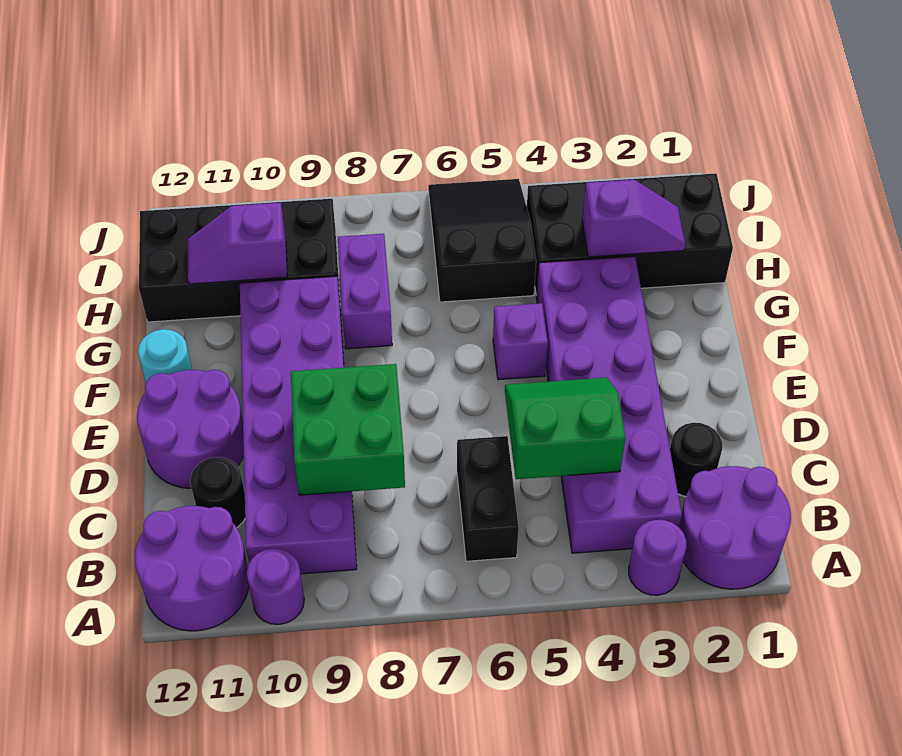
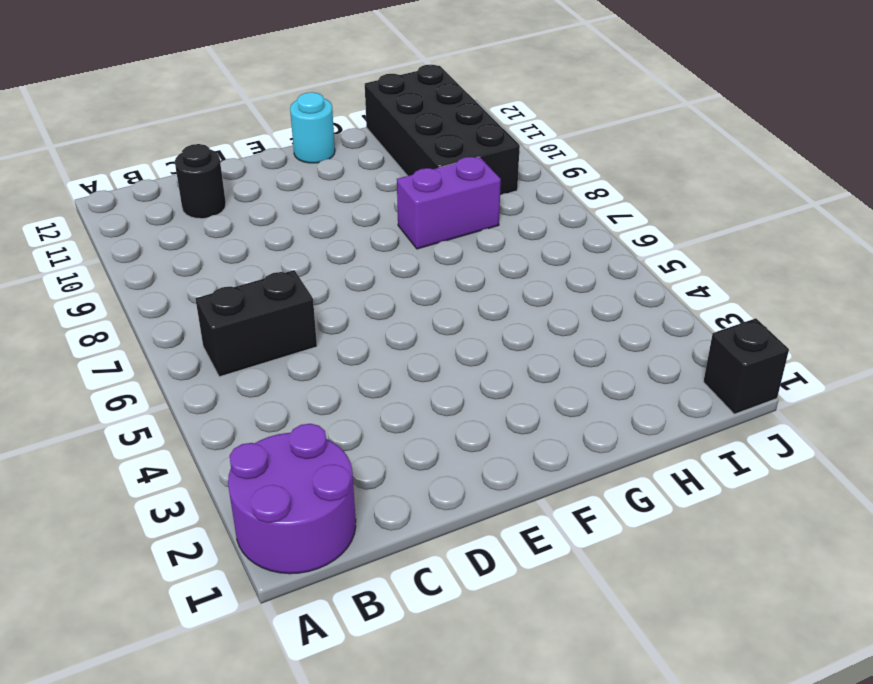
black brick J1 level 1 -> none
none -> purple round brick A3 level 1
none -> purple round brick A10 level 1
none -> purple round brick A11:B12 level 1

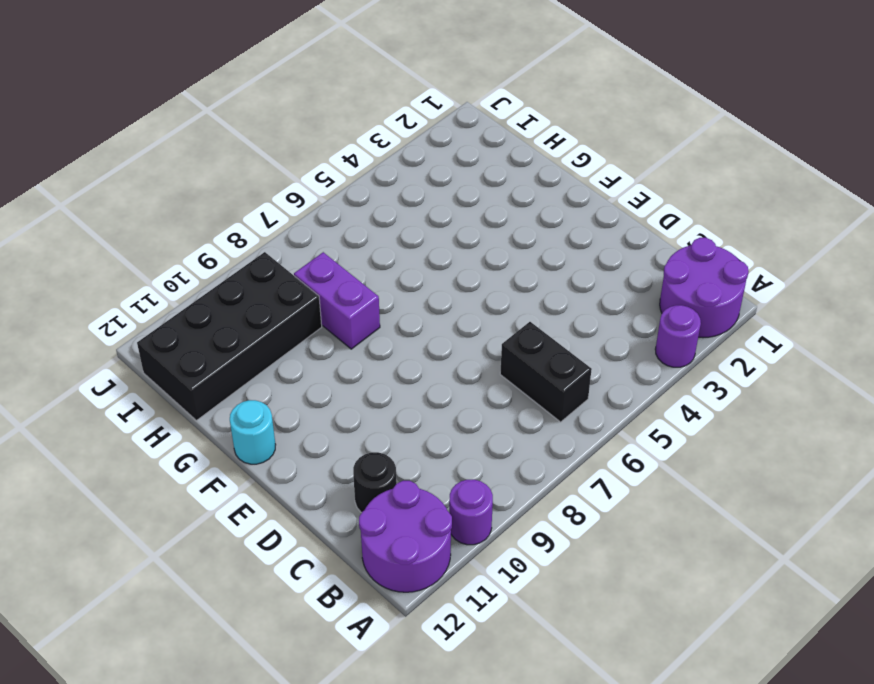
none -> purple brick B3:G4 level 1
none -> purple brick B9:G10 level 1
none -> black round brick C2 level 1

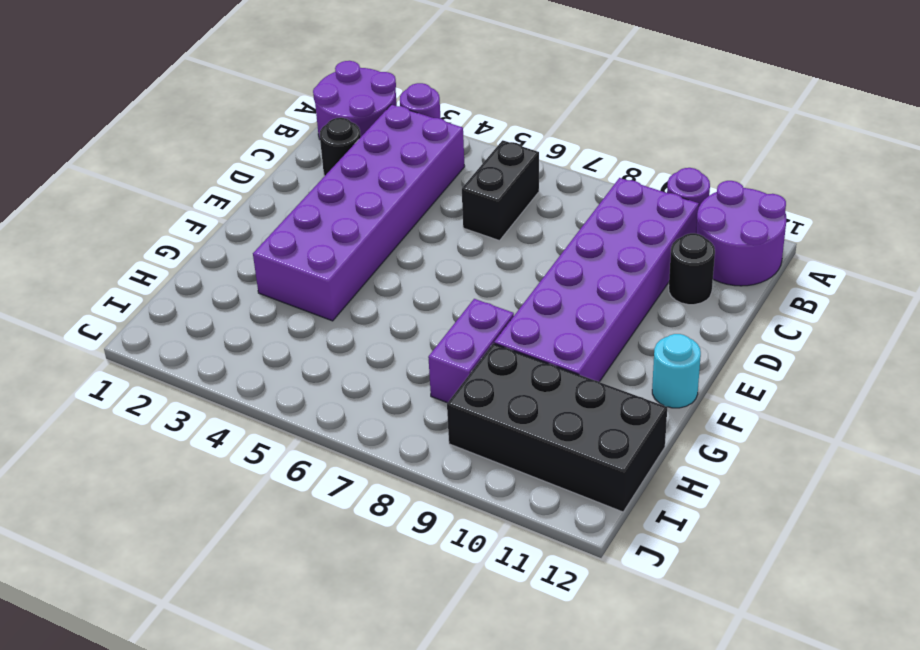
none -> purple round brick D11:E12 level 1
none -> purple brick F5 level 1
none -> black brick H1:I4 level 1

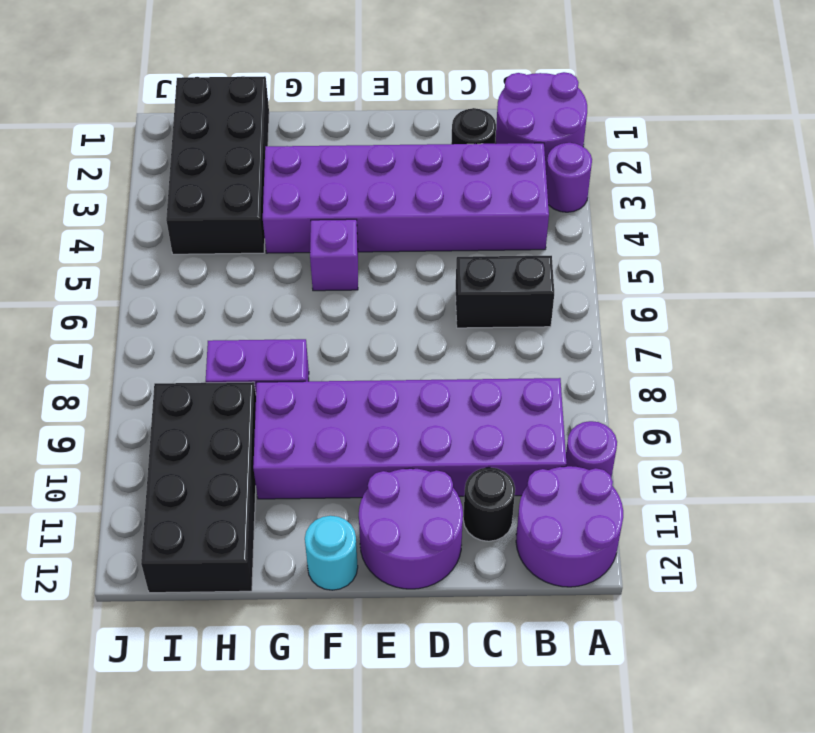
none -> black slope H5:J6 level 1 top H
none -> green slope C4:D5 level 2 top C
none -> green brick C8:D9 level 2

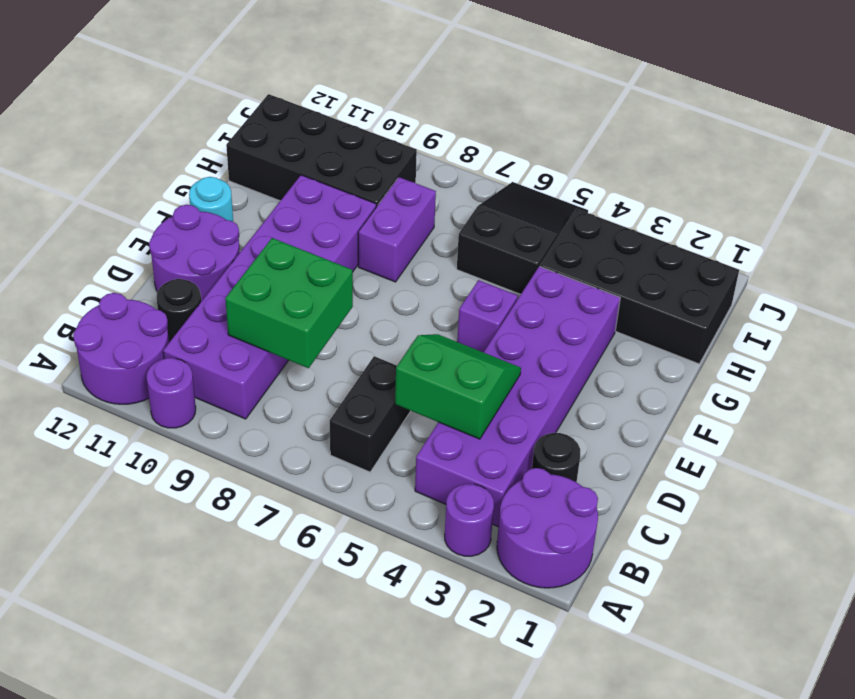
none -> purple slope H2:H3 level 2 top 3
none -> purple slope H10:H11 level 2 top 10

